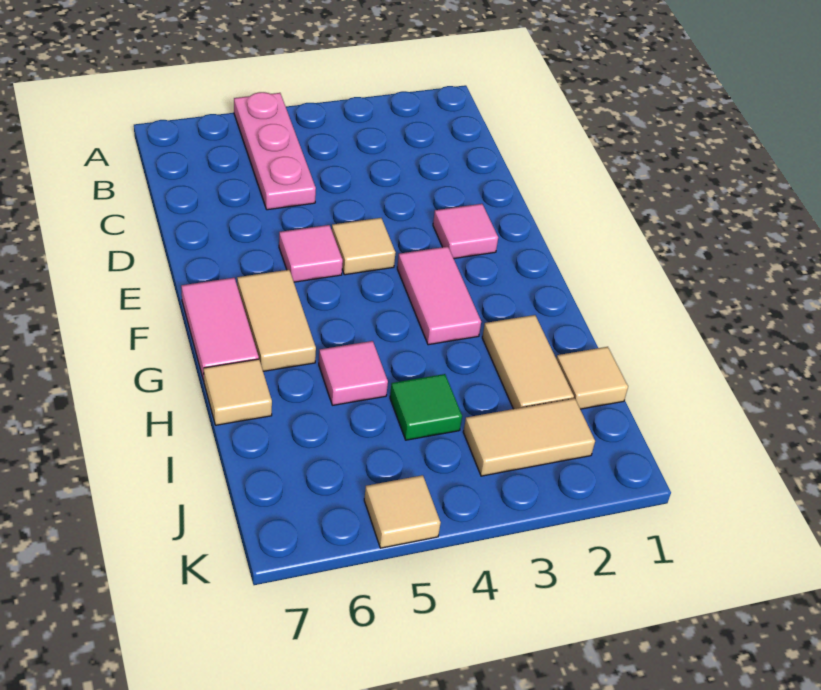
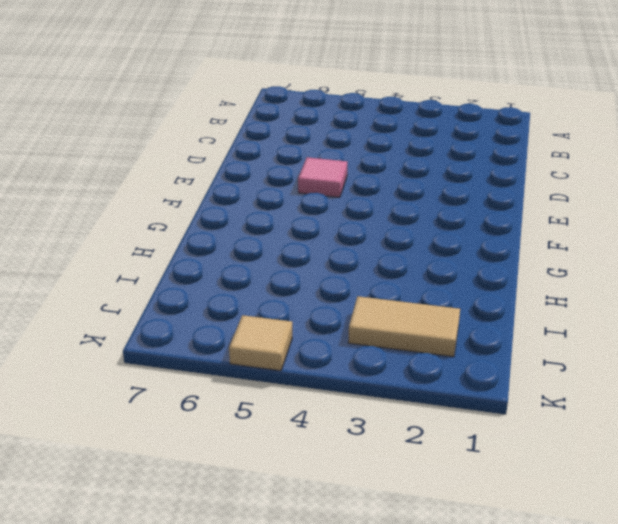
none -> pink plate A5:C5 level 1
none -> pink tile E2 level 1
none -> tan tile E4 level 1

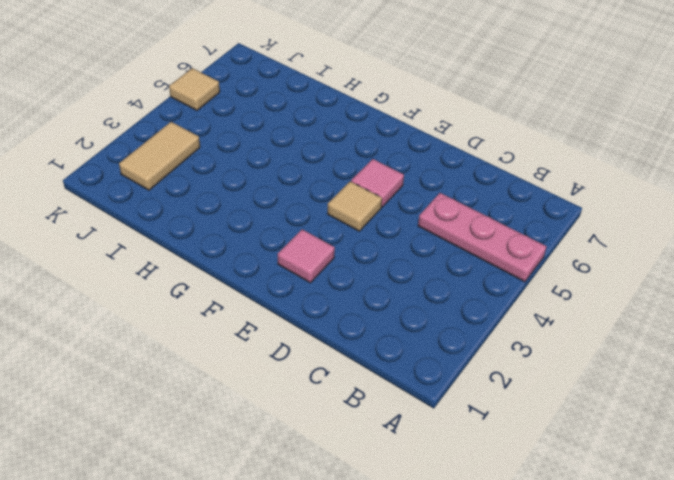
none -> pink tile F3:G3 level 1
none -> tan tile F6:G6 level 1
none -> pink tile F7:G7 level 1

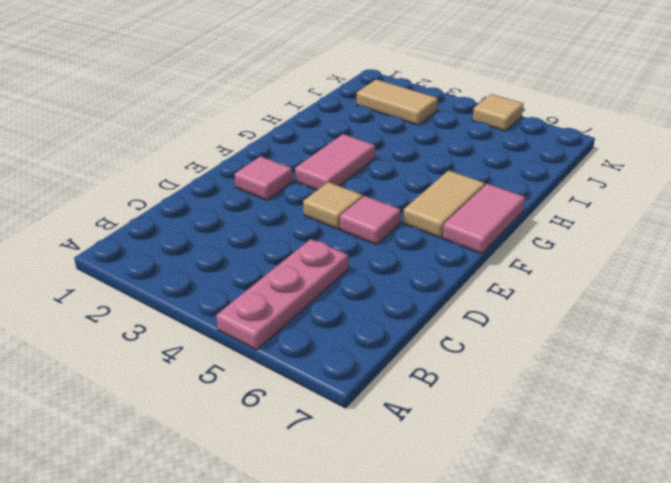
none -> tan tile H2:I2 level 1
none -> pink tile H5 level 1
none -> tan tile H7 level 1

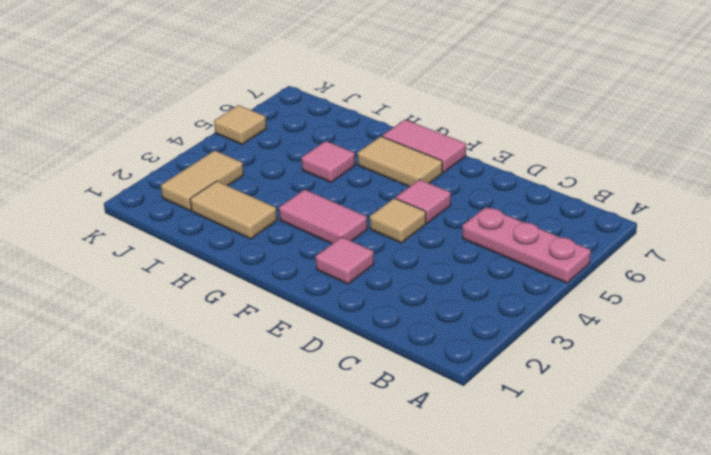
none -> tan tile H7 level 1
none -> tan tile I1 level 1
none -> green tile I4 level 1

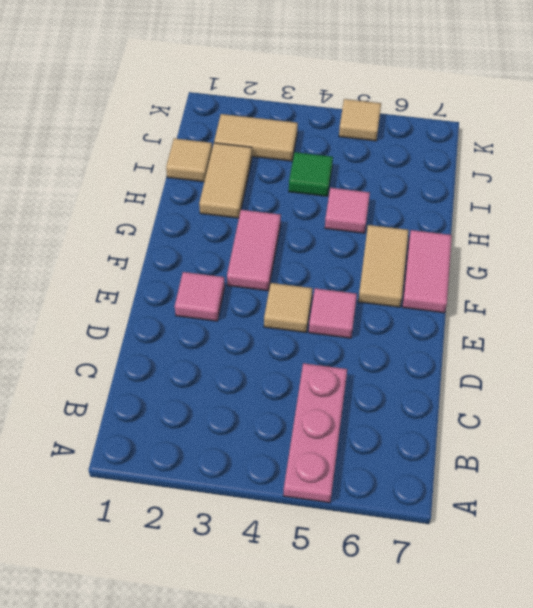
none -> tan tile H7 level 1

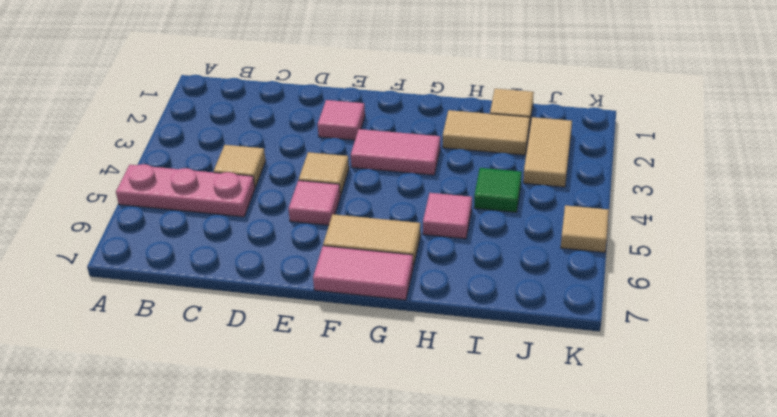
tan tile C4 level 1 -> tan tile H7 level 1

